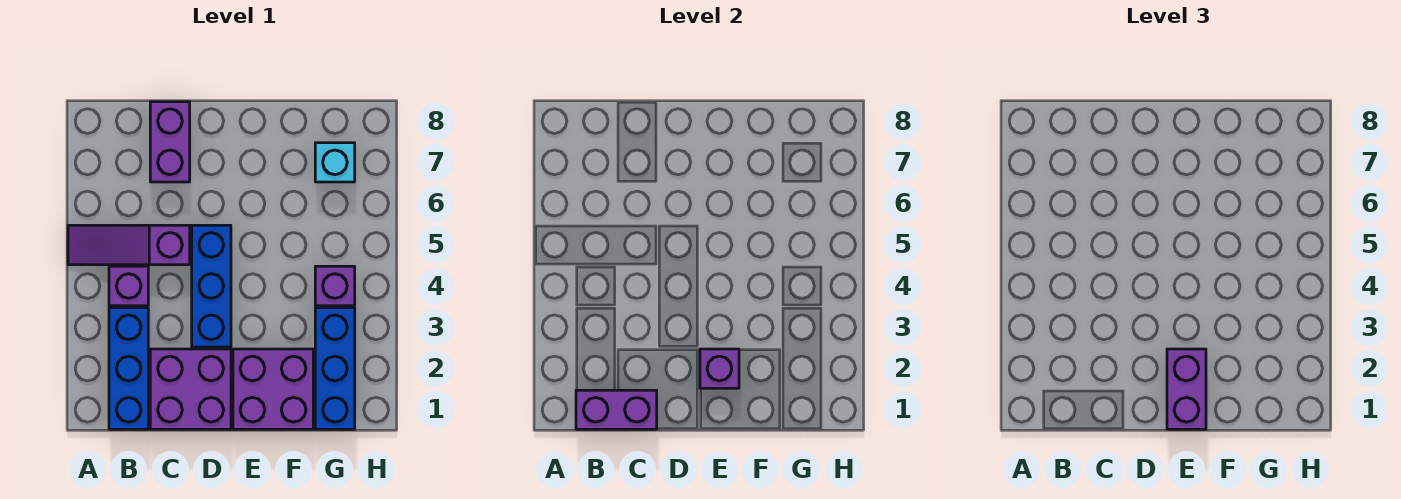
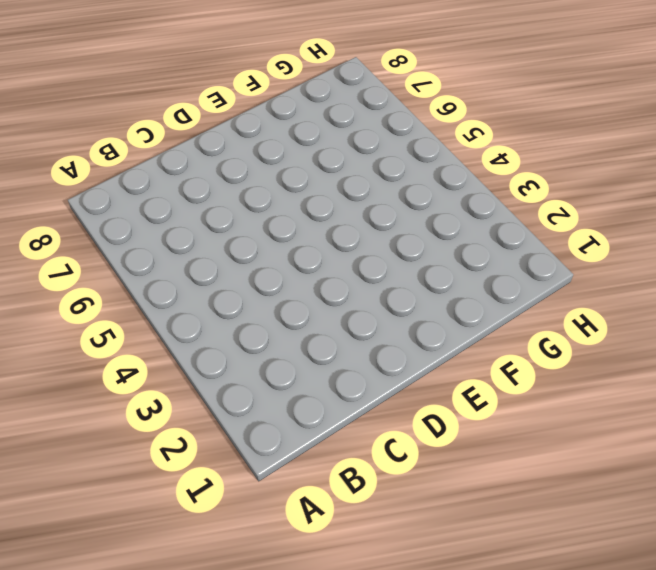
none -> purple slope A5:C5 level 1 top C
none -> blue brick B1:B3 level 1
none -> purple brick B4 level 1

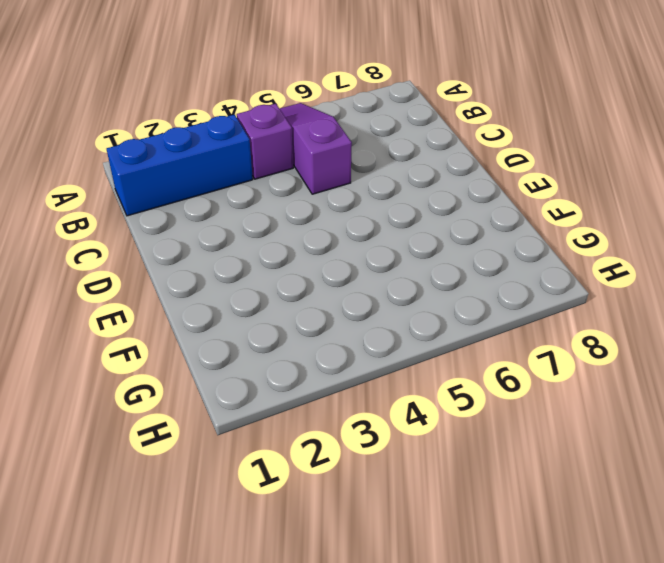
none -> purple brick C1:D2 level 1
none -> purple brick C7:C8 level 1
none -> blue brick D3:D5 level 1

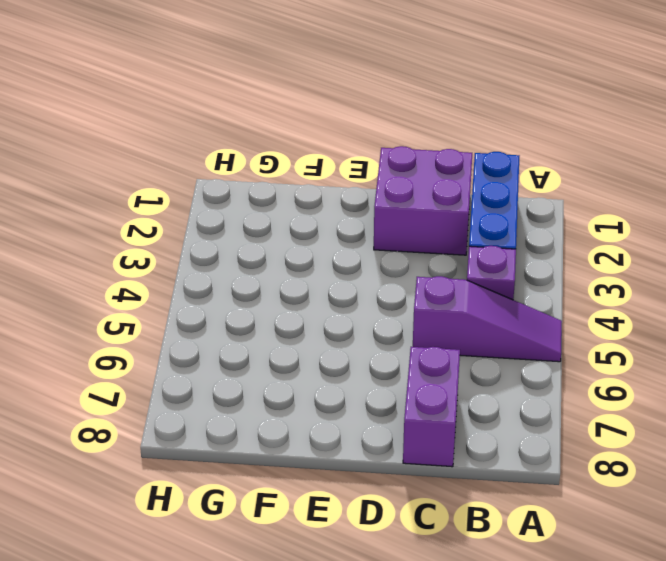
none -> blue brick D3:D5 level 1
none -> purple brick E1:F2 level 1
none -> blue brick G1:G3 level 1

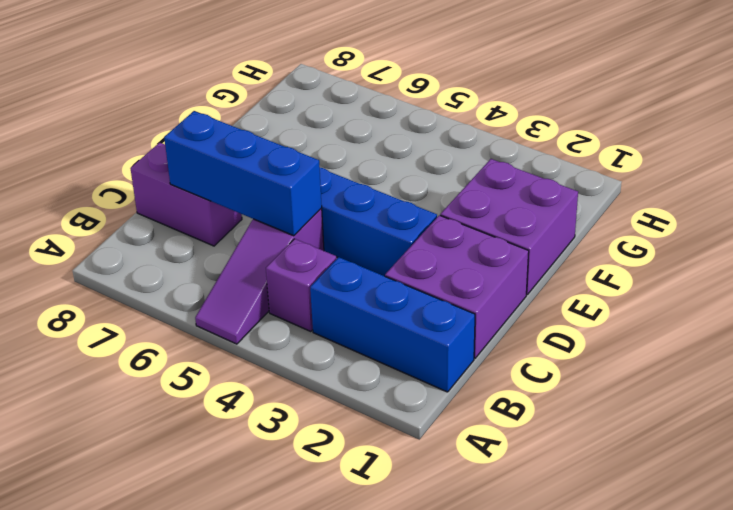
blue brick C5:C7 level 2 -> blue brick G1:G3 level 1
none -> purple brick G4 level 1
none -> cyan brick G7 level 1
none -> purple brick B1:C1 level 2

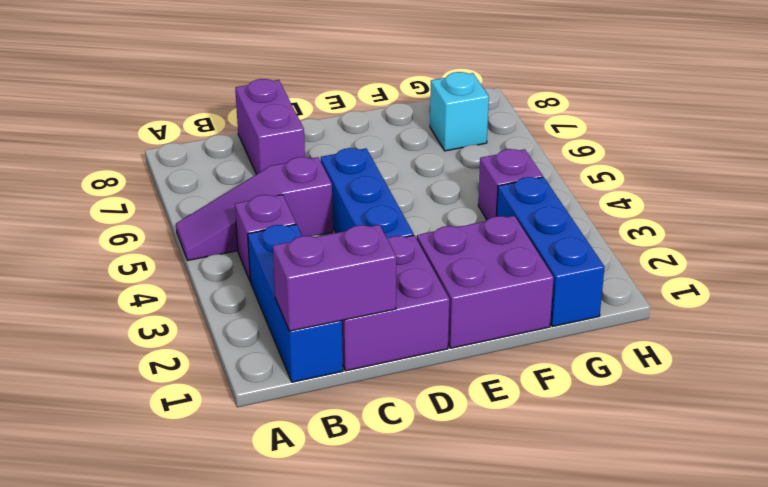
none -> purple brick E2 level 2
none -> purple brick E1:E2 level 3

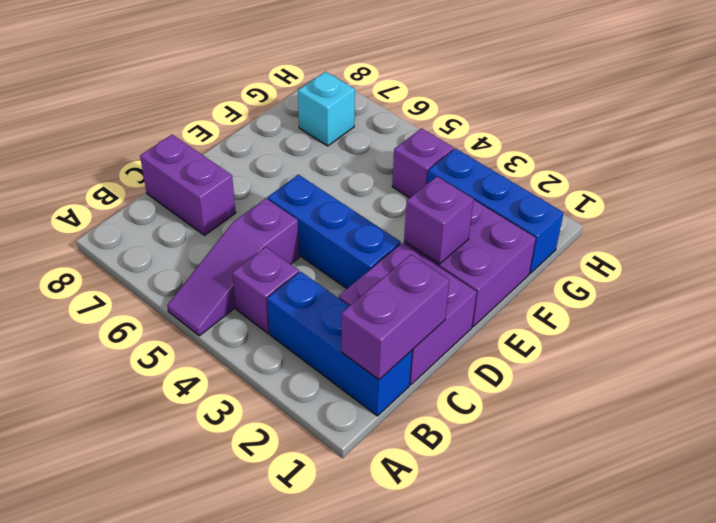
none -> purple brick E1:E2 level 3

